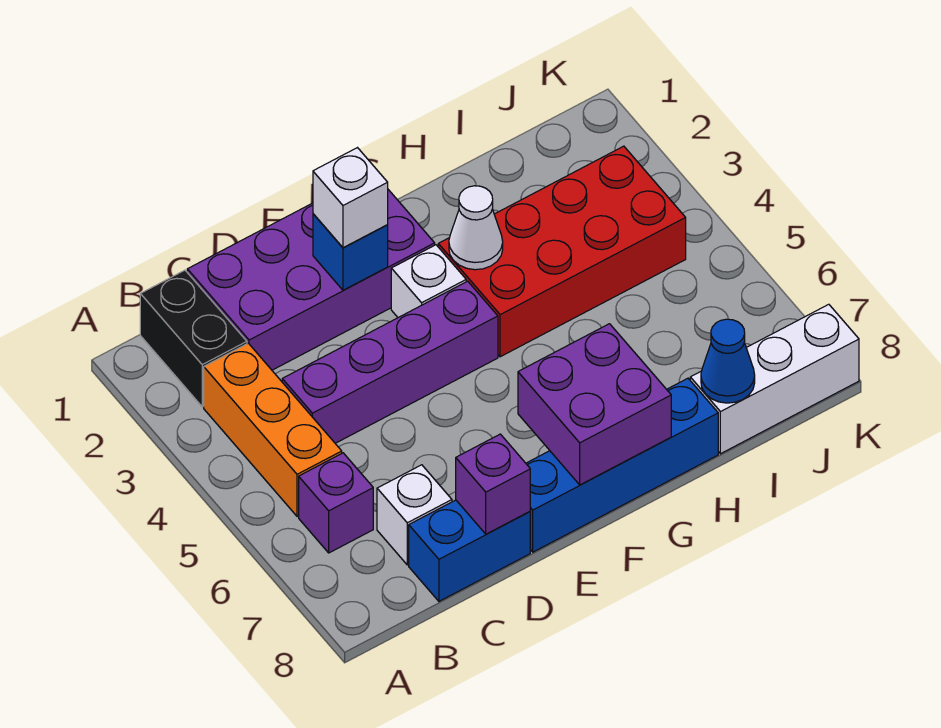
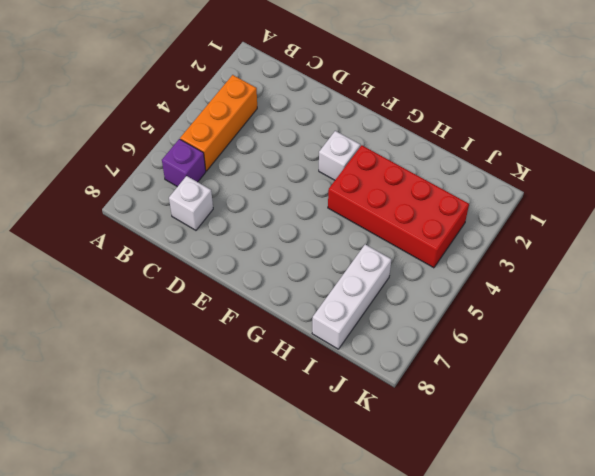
white brick I6:I8 level 1 -> white brick I8:K8 level 1
none -> black brick B1:B2 level 1
none -> purple brick C1:F2 level 1
none -> purple brick C4:F4 level 1

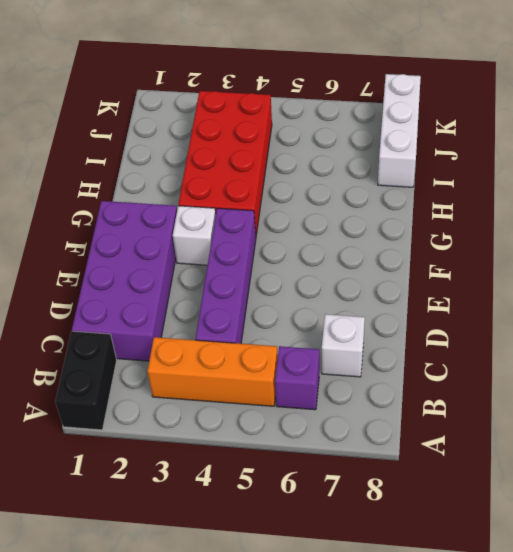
black brick A1:B1 level 1 -> black brick B1:B2 level 1
none -> blue brick C8:D8 level 1
none -> blue brick E8:H8 level 1
none -> purple brick D8 level 2

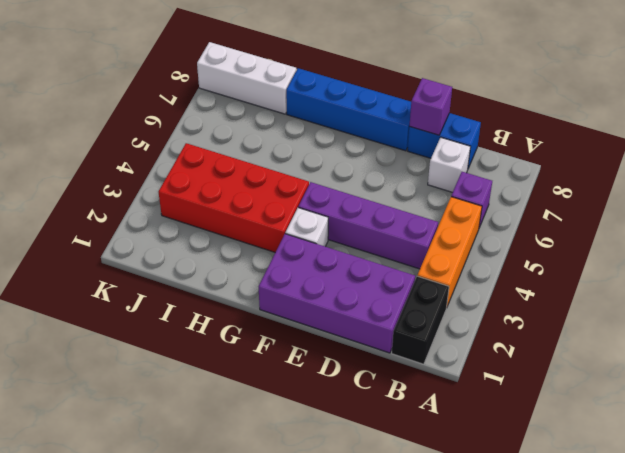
none -> blue brick E2 level 2
none -> purple brick F7:G8 level 2
none -> white cone G3 level 2

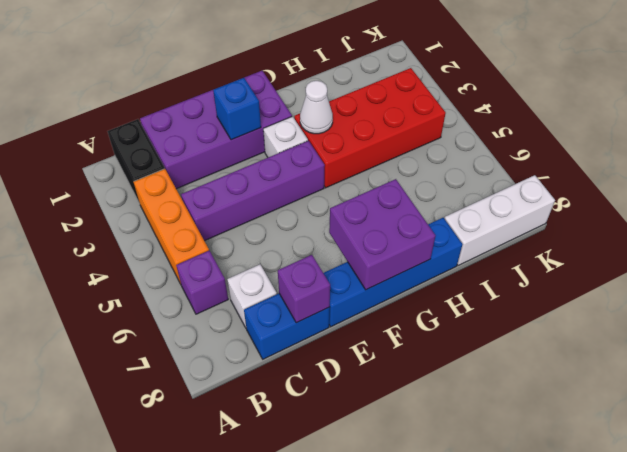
none -> blue cone I8 level 2
none -> white brick E2 level 3

